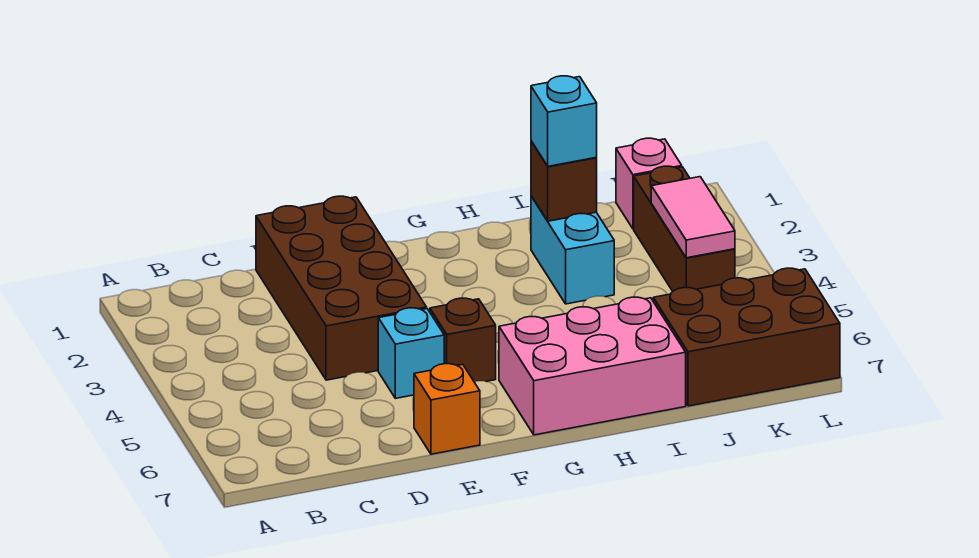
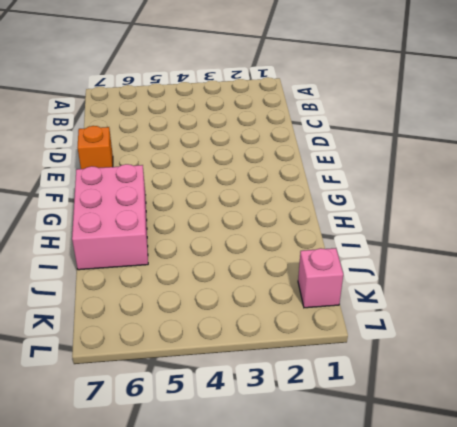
none -> brown brick D1:E4 level 1
none -> cyan brick E5 level 1
none -> brown brick F5 level 1

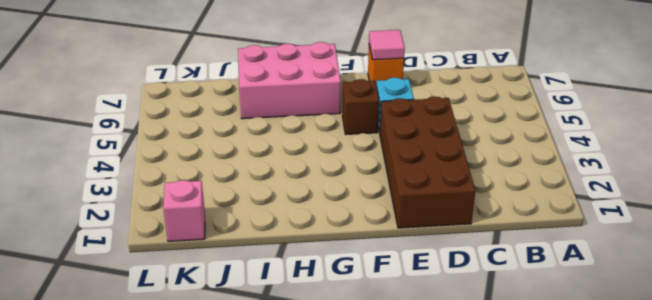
pink tile E7 level 2 -> none
none -> cyan brick I2:I3 level 1
none -> brown brick J6:L7 level 1
none -> brown brick K2:K4 level 1

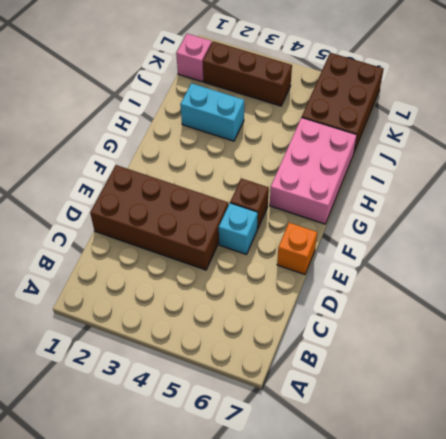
none -> brown brick I2 level 2
none -> pink tile K3:K4 level 2
none -> cyan brick I2 level 3

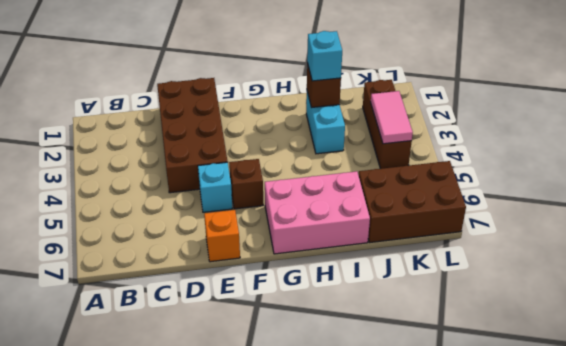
none -> pink brick K1 level 1

